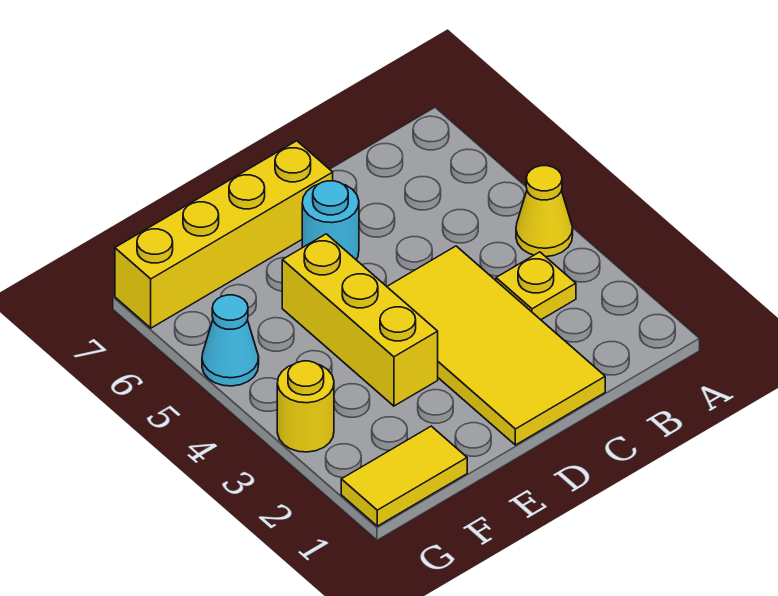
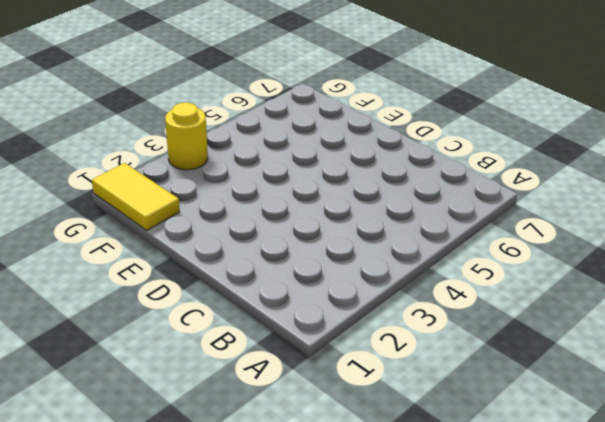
none -> yellow cone A4 level 1
none -> yellow plate B3 level 1

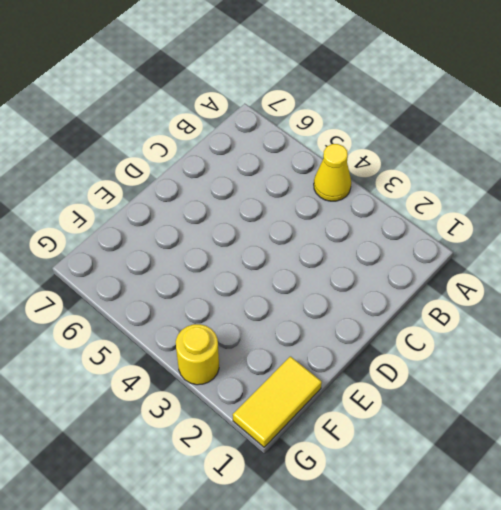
none -> yellow plate B3 level 1
none -> yellow tile C1:D4 level 1

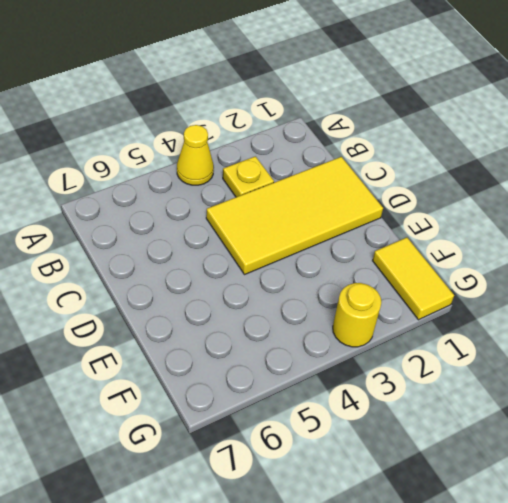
none -> cyan round brick D6 level 1
none -> yellow brick D7:G7 level 1

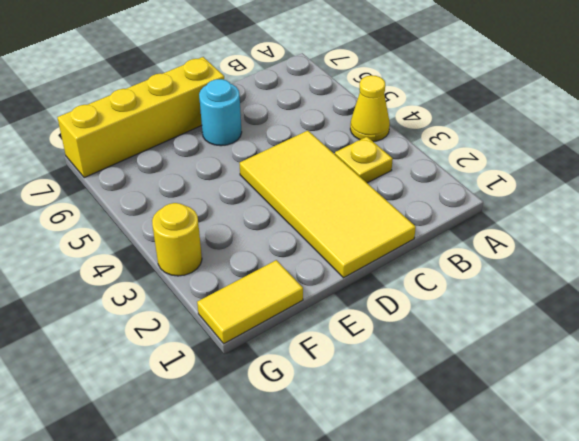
none -> yellow brick E3:E5 level 1
none -> cyan cone G5 level 1

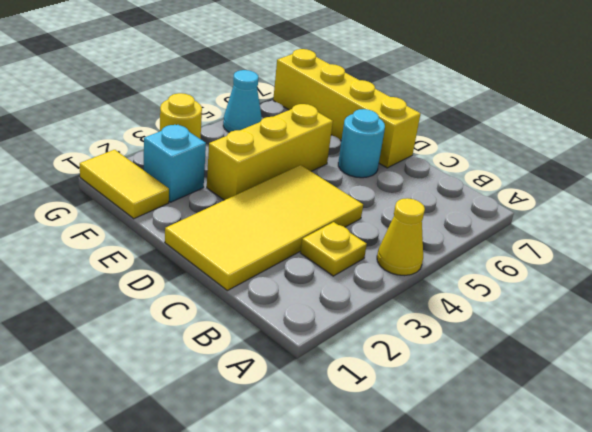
cyan brick F2 level 1 -> none

